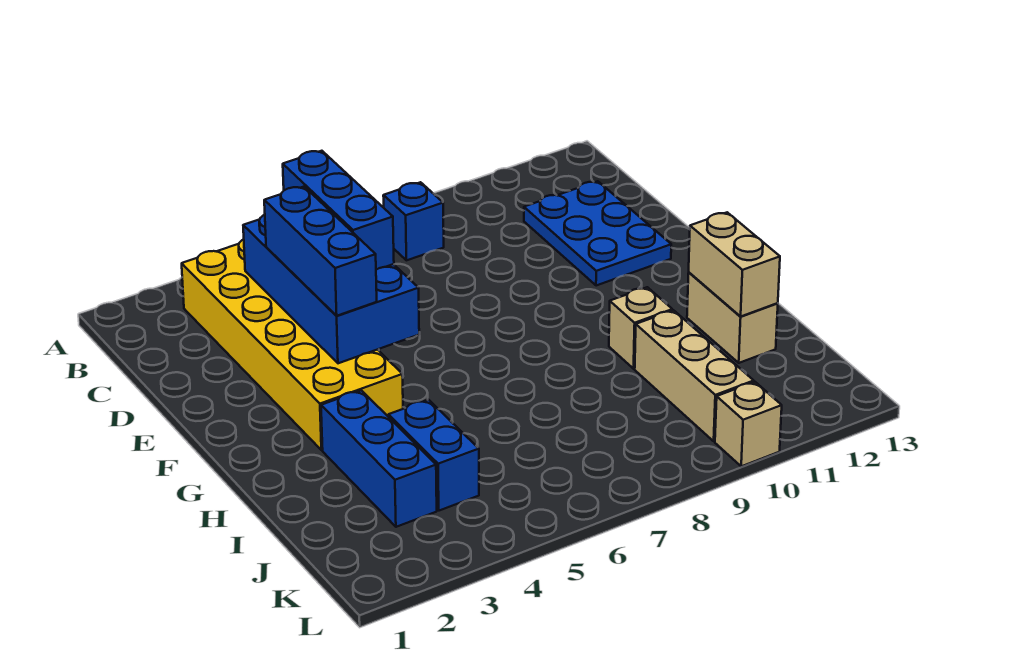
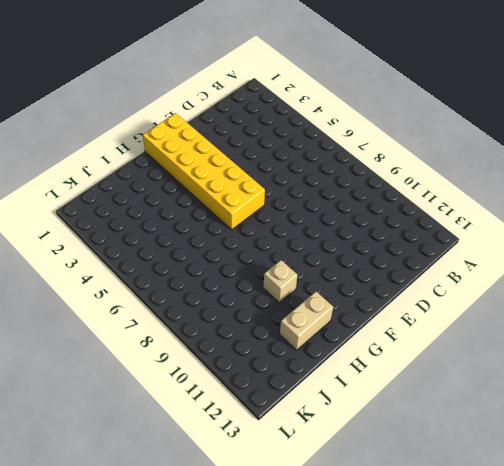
yellow brick F1:G6 level 1 -> yellow brick B3:G4 level 1
none -> blue brick B8 level 1
none -> blue plate C11:E12 level 1
none -> blue brick H3:J3 level 1

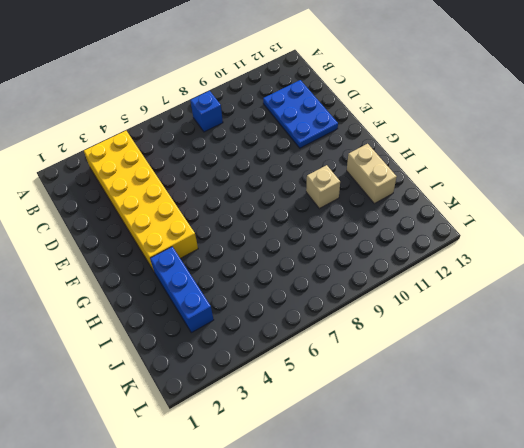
none -> blue brick I4:J4 level 1
none -> tan brick I10:K10 level 1
none -> tan brick L10 level 1

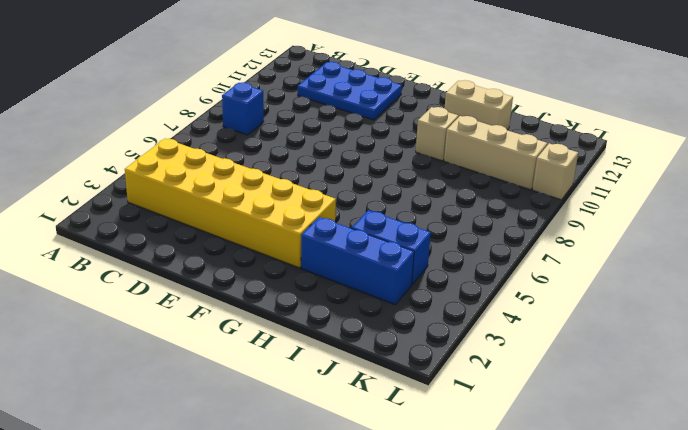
none -> blue brick C4:F5 level 2
none -> tan brick H12:I12 level 2
none -> blue brick C5:E5 level 3

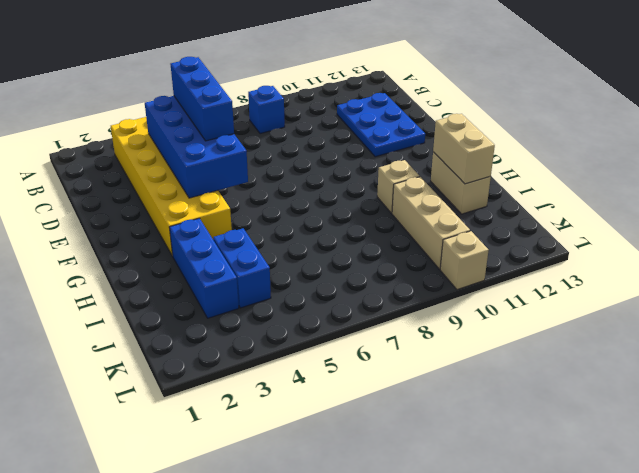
none -> blue brick D4:F4 level 3

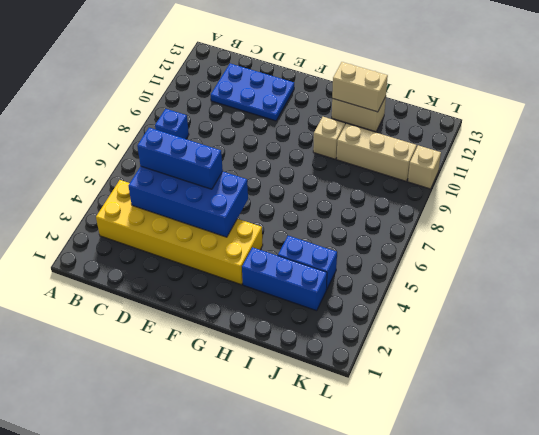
none -> blue brick D4:F4 level 3

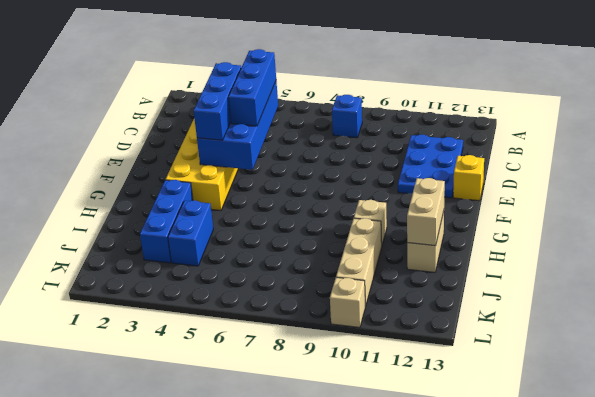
yellow brick E13 level 1 -> none

